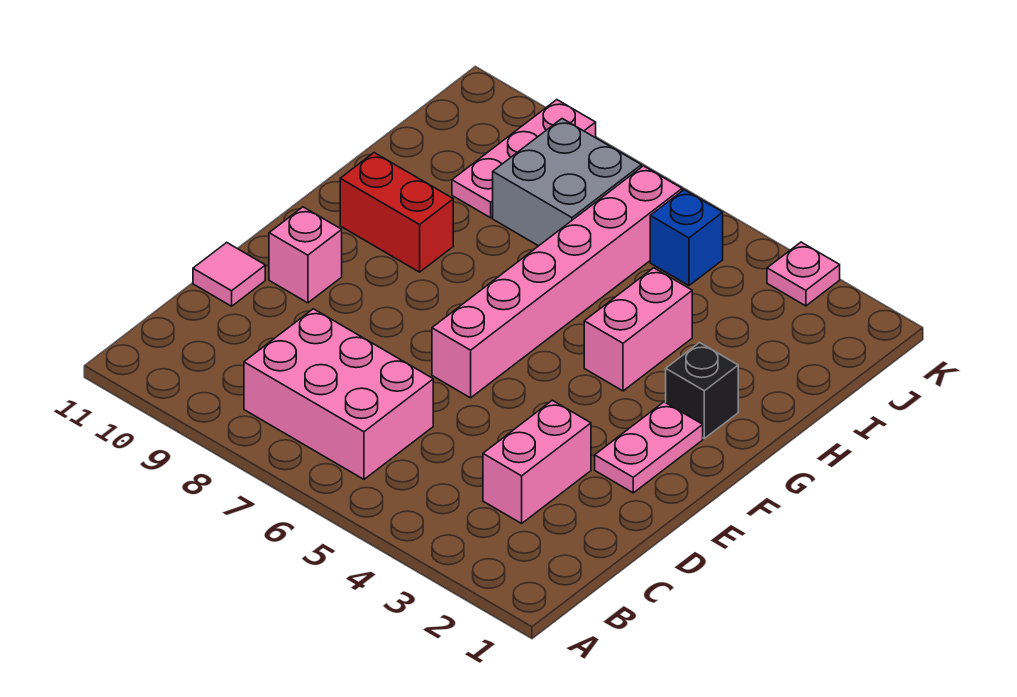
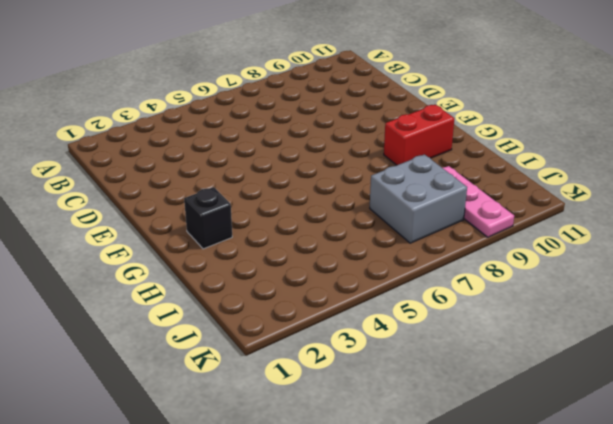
none -> pink brick B6:C8 level 1
none -> pink brick C3:D3 level 1
none -> pink tile D11 level 1

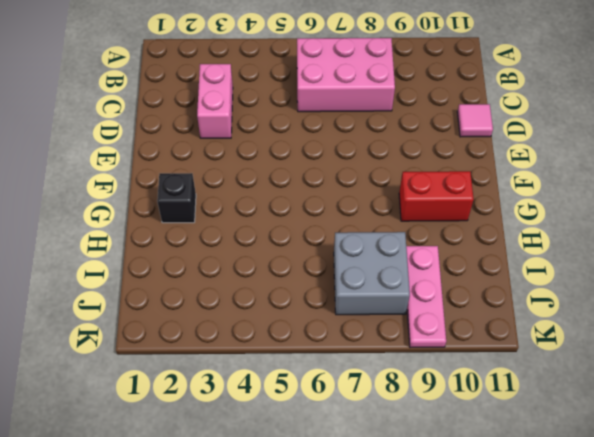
none -> pink plate E2:F2 level 1
none -> pink brick E6:J6 level 1
none -> pink brick E10 level 1

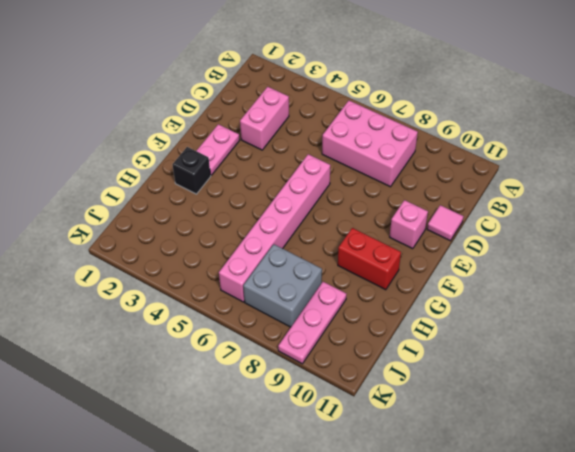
none -> pink brick G4:H4 level 1
none -> blue brick J5 level 1
none -> pink plate K3 level 1

